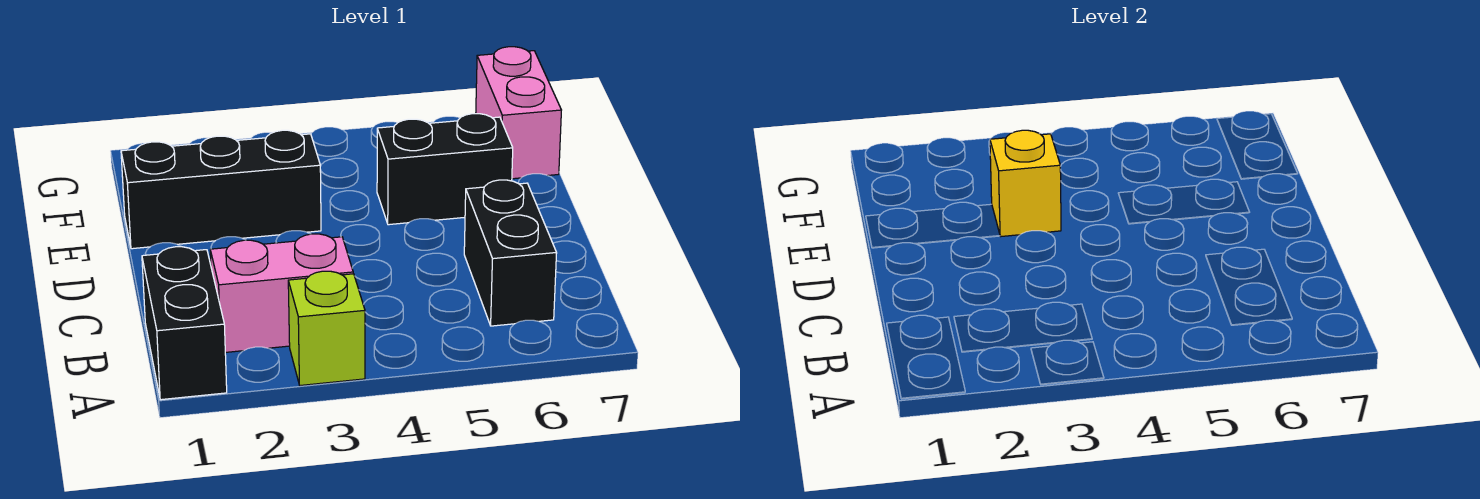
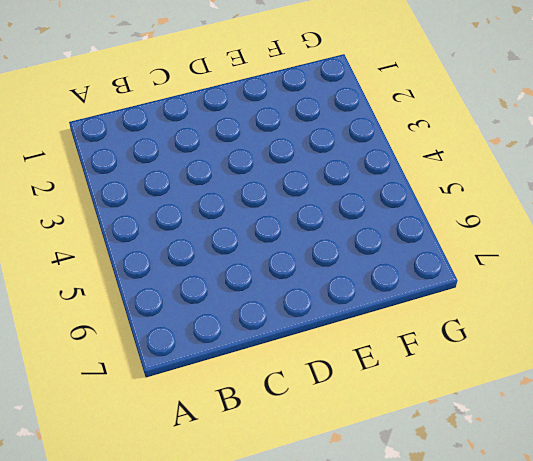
none -> black brick A1:B1 level 1
none -> lime brick A3 level 1

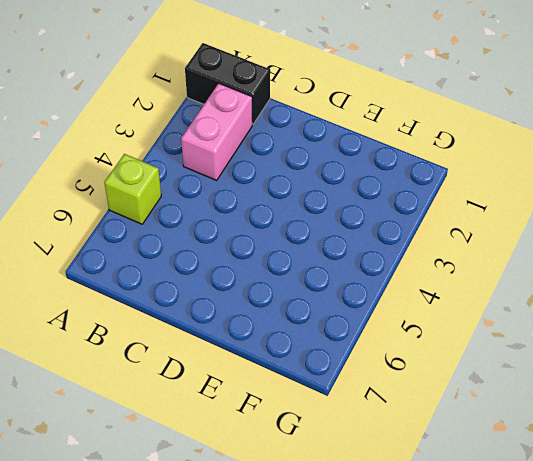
lime brick A5 level 1 -> lime brick A3 level 1
none -> black brick B6:C6 level 1
none -> black brick E1:E3 level 1

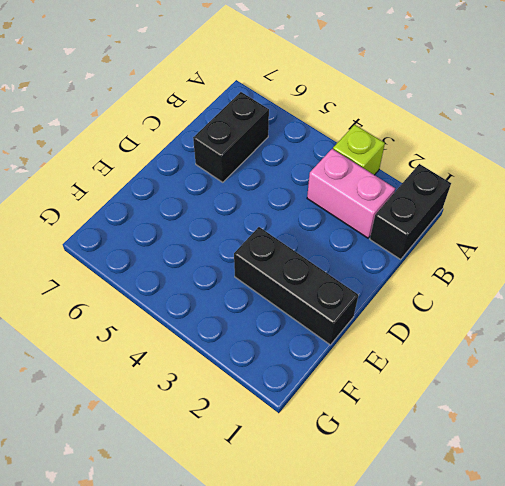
none -> black brick E5:E6 level 1
none -> pink brick F7:G7 level 1

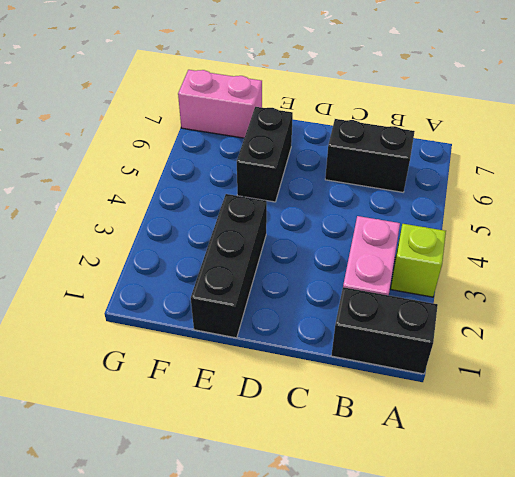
none -> yellow brick E3 level 2

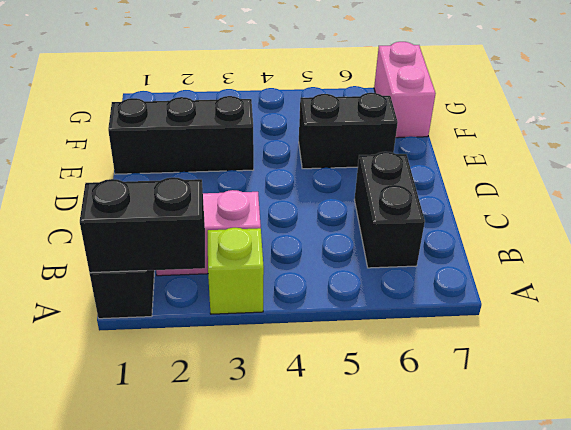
black brick A1:A2 level 2 -> none
none -> yellow brick E3 level 2

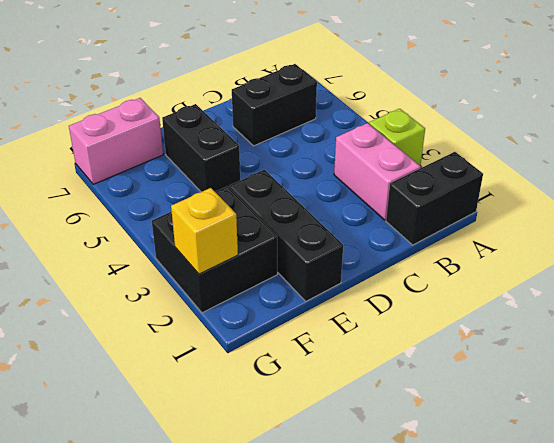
black brick F2:G3 level 1 -> none
yellow brick G2 level 2 -> yellow brick E3 level 2

